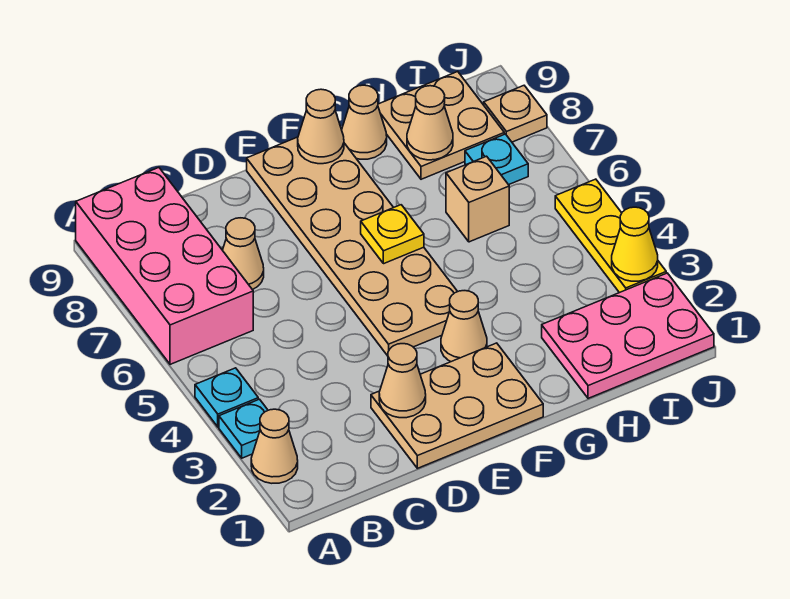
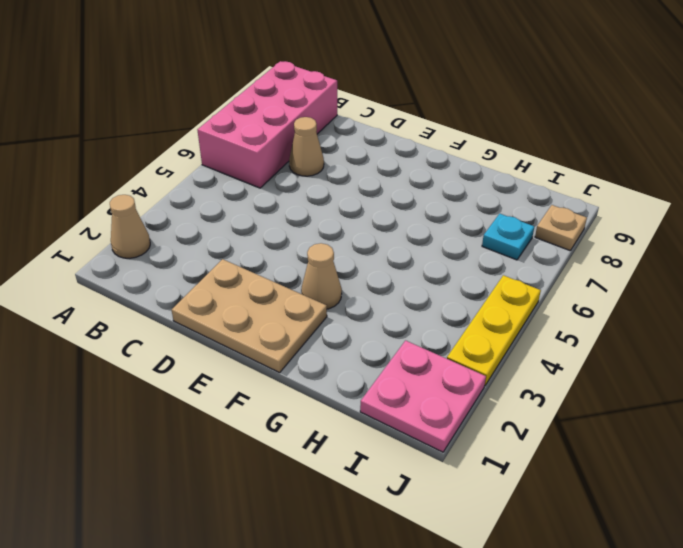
pink plate I1:J2 level 1 -> pink plate H1:J2 level 1
none -> cyan plate A3 level 1
none -> cyan plate A4 level 1
none -> tan plate E4:F9 level 1

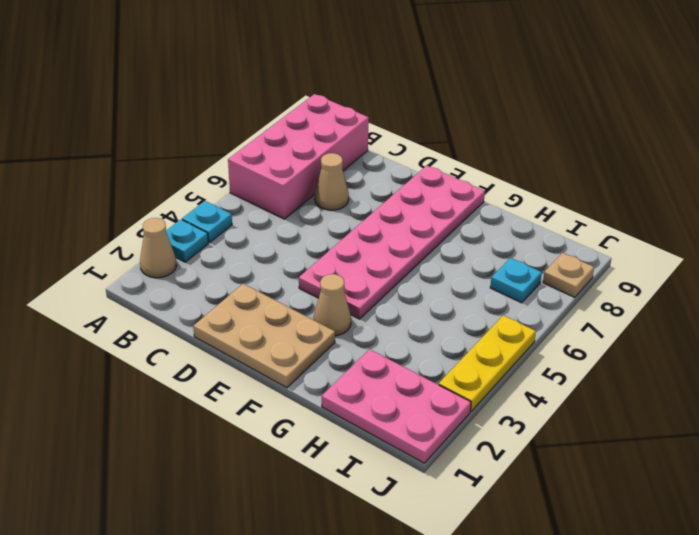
pink plate E4:F9 level 1 -> tan plate E4:F9 level 1
none -> tan cone G9 level 1
none -> tan brick H6 level 1
none -> tan plate H8:I9 level 1

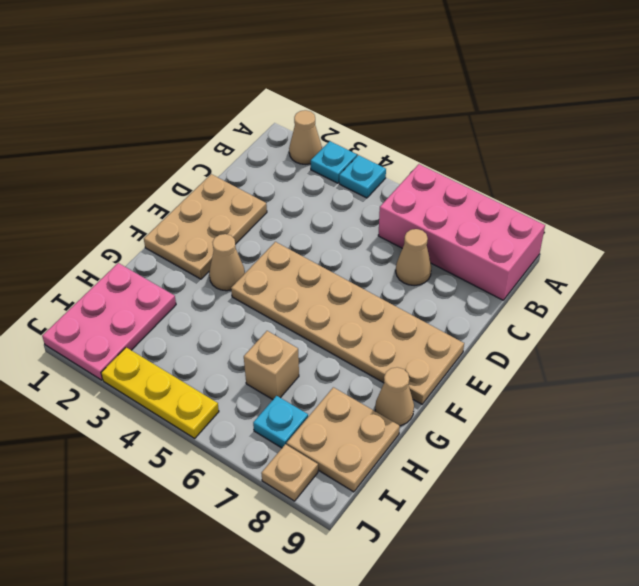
none -> tan cone D2 level 2
none -> yellow plate F6 level 2
none -> tan cone F9 level 2

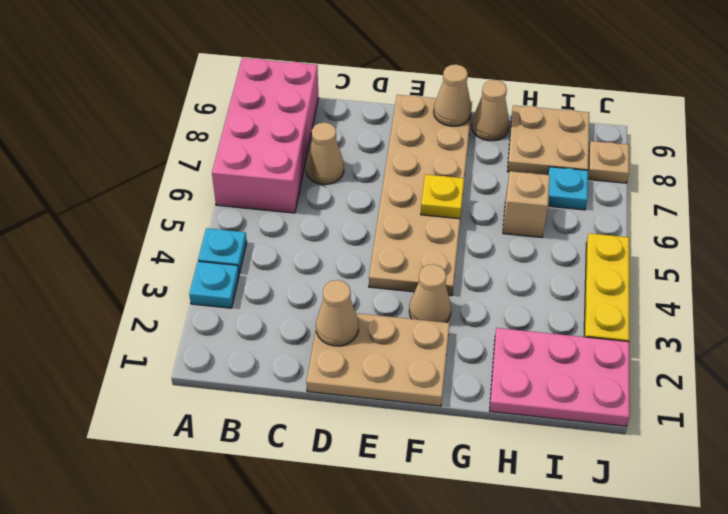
none -> tan cone A2 level 1
none -> tan cone H8 level 2
none -> yellow cone J3 level 2

